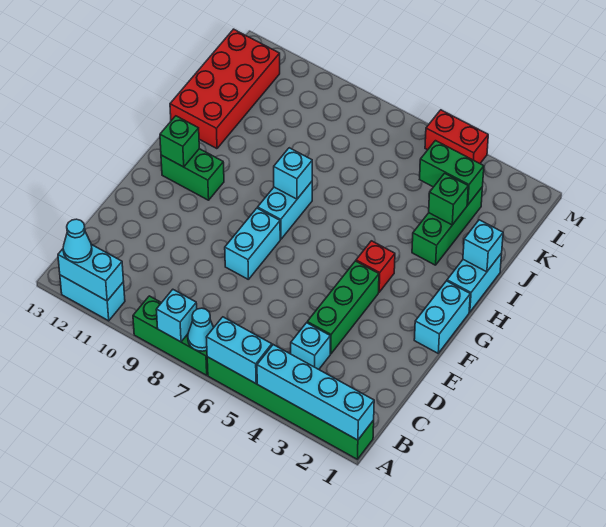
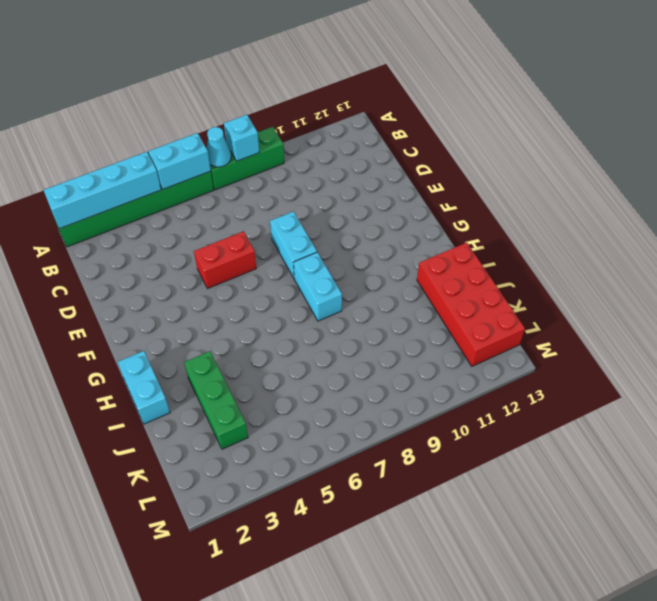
red brick E5:E6 level 1 -> red brick M4:M5 level 1
none -> cyan brick A11:A12 level 1
none -> cyan brick C4 level 1
none -> green brick D4:F4 level 1

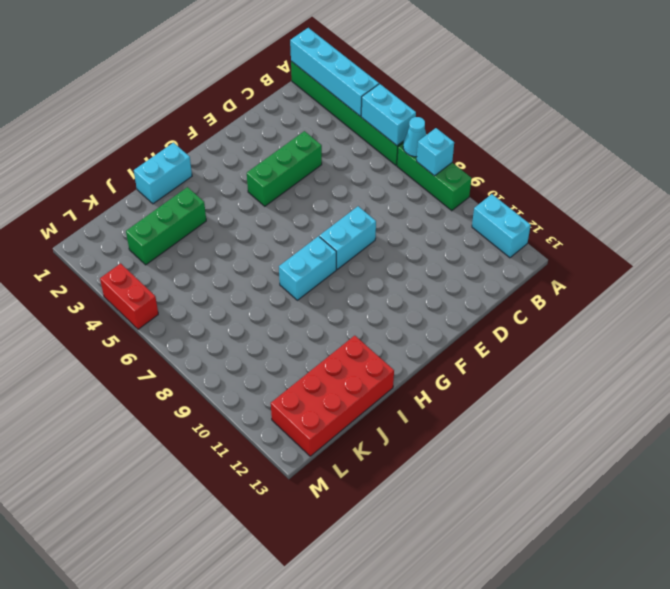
none -> cyan brick C4 level 1
none -> cyan brick F1:G1 level 1
none -> red brick G4 level 1

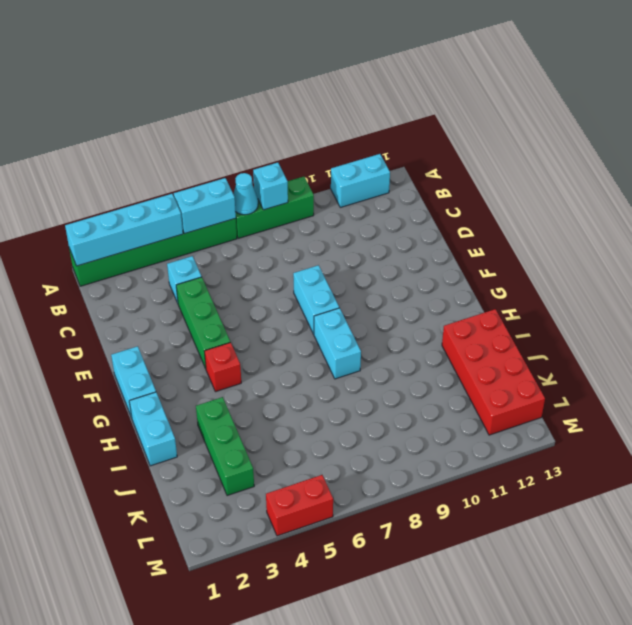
none -> green brick G11:G12 level 1
none -> cyan brick A11:A12 level 2
none -> green brick G12 level 2

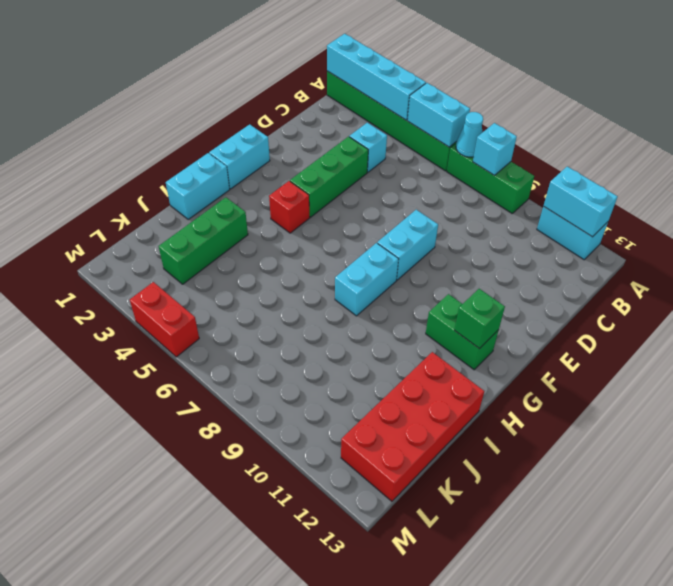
none -> cyan brick H8 level 2
none -> cyan brick I1 level 2
none -> green brick J3 level 2

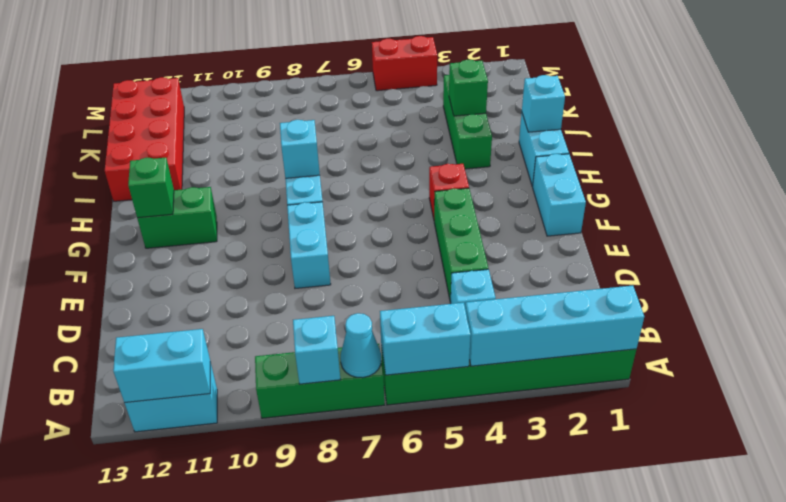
none -> green brick K3:K4 level 2
none -> cyan cone A12 level 3

